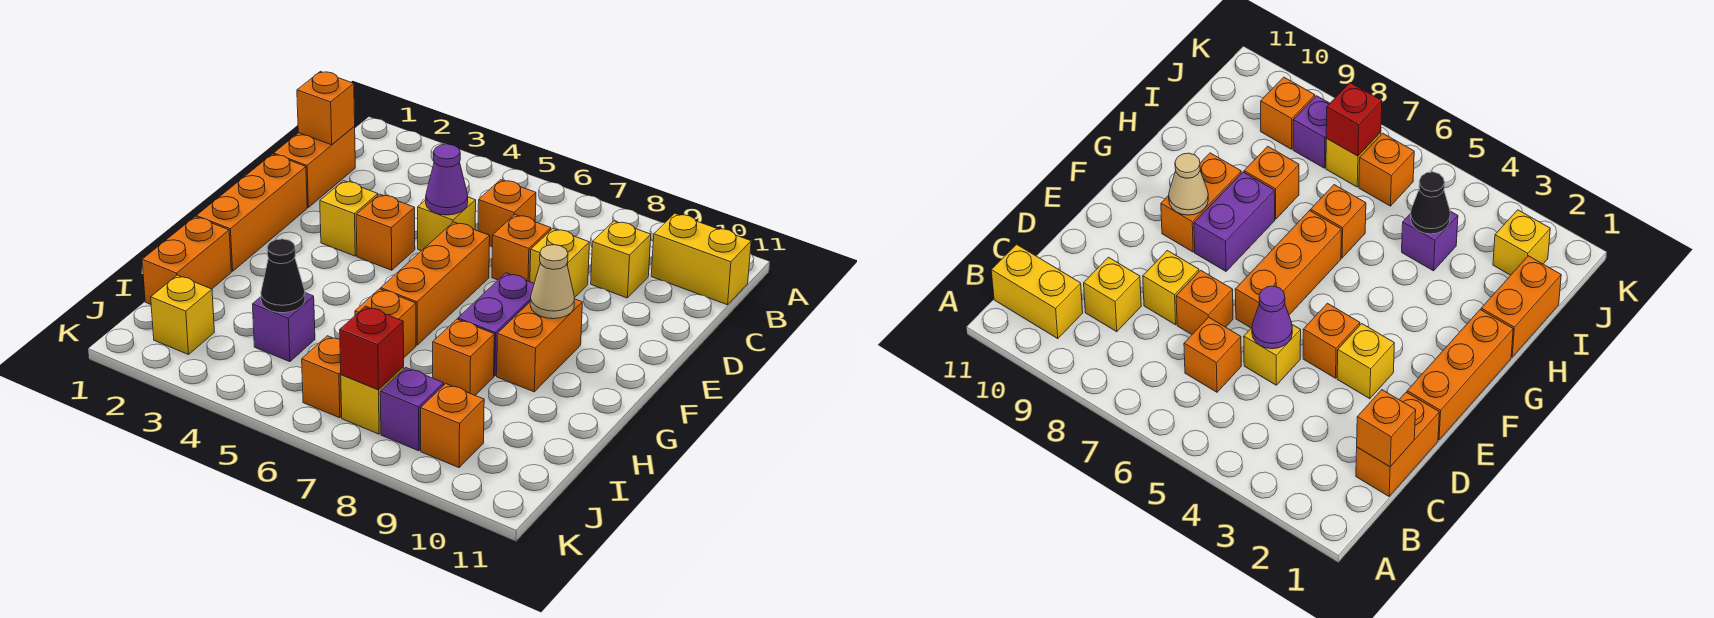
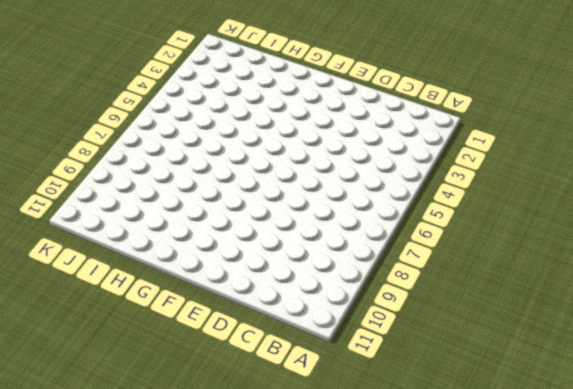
none -> yellow brick B10:B11 level 1
none -> orange brick C1:D1 level 1
none -> orange brick C6 level 1

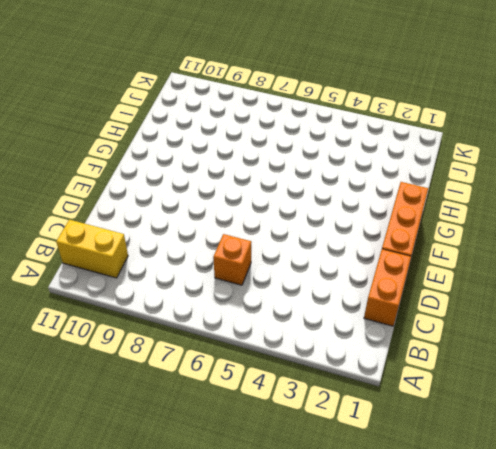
none -> yellow brick C9 level 1
none -> yellow brick D5 level 1
none -> orange brick D7 level 1

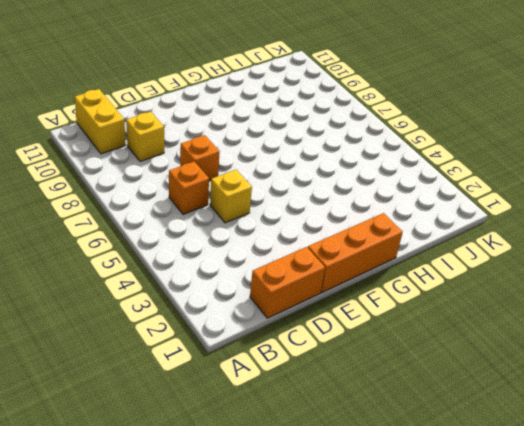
none -> yellow brick D8 level 1
none -> yellow brick E3 level 1
none -> orange brick E4 level 1

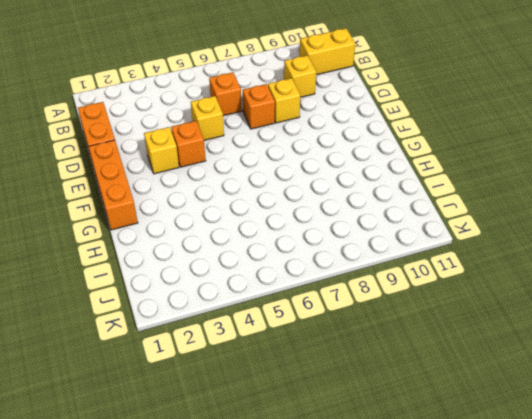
none -> orange brick E6:G6 level 1
none -> purple brick F8:G8 level 1
none -> orange brick F9:G9 level 1

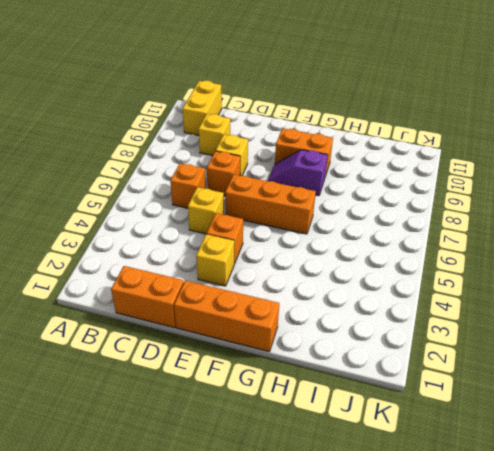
purple slope F8:G8 level 1 top G -> purple brick F8:G8 level 1
none -> orange brick H1:I1 level 1
none -> orange brick H6 level 1
none -> orange brick H8 level 1

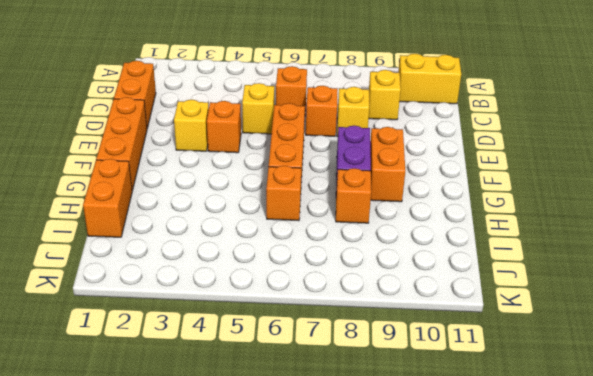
none -> purple brick I4 level 1
none -> yellow brick J2 level 1
none -> orange brick J6 level 1

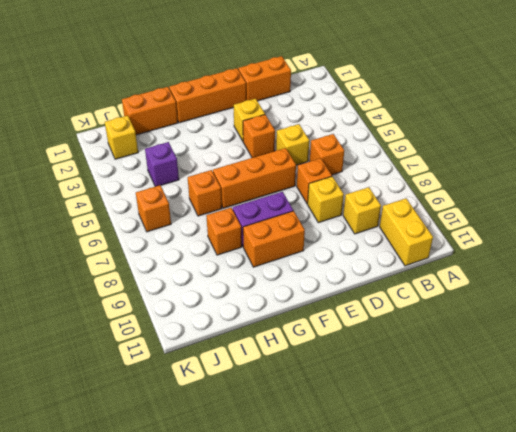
none -> yellow brick J7 level 1
none -> purple brick J8 level 1
none -> orange brick J9 level 1

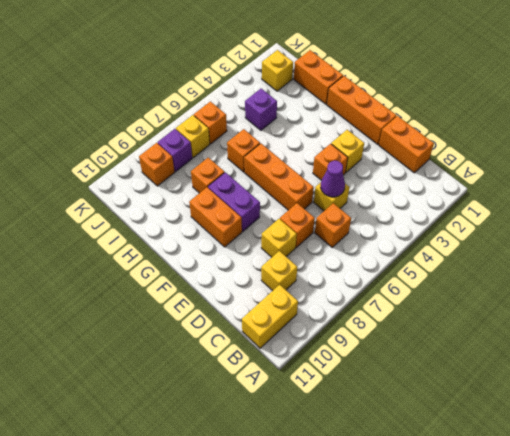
none -> orange brick C1 level 2
none -> tan cone F9 level 2
none -> black cone I4 level 2

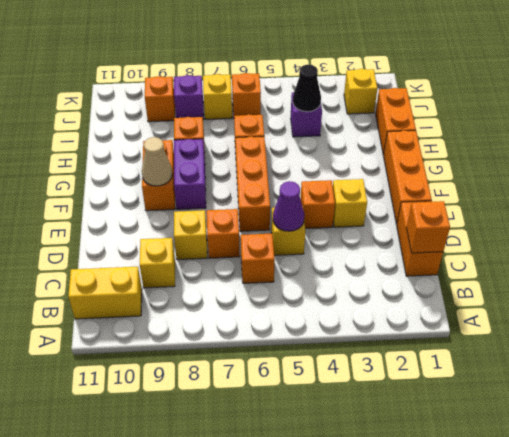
none -> red brick J7 level 2

